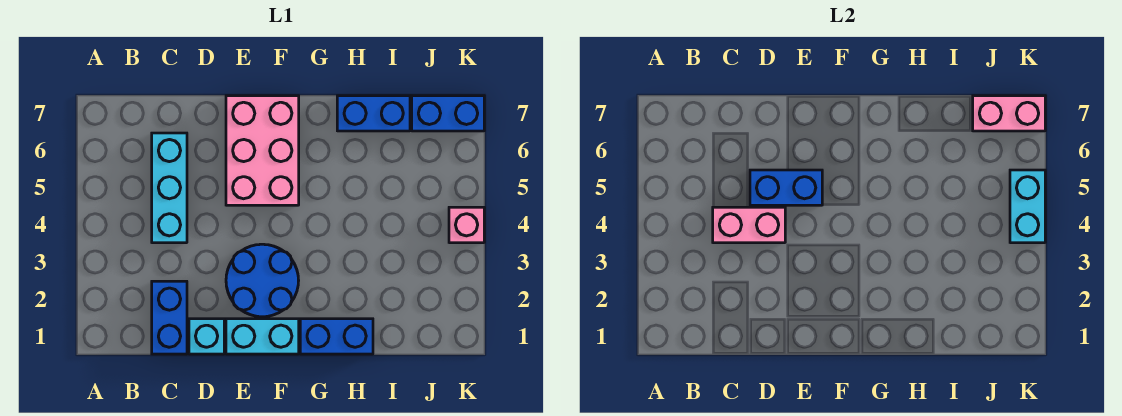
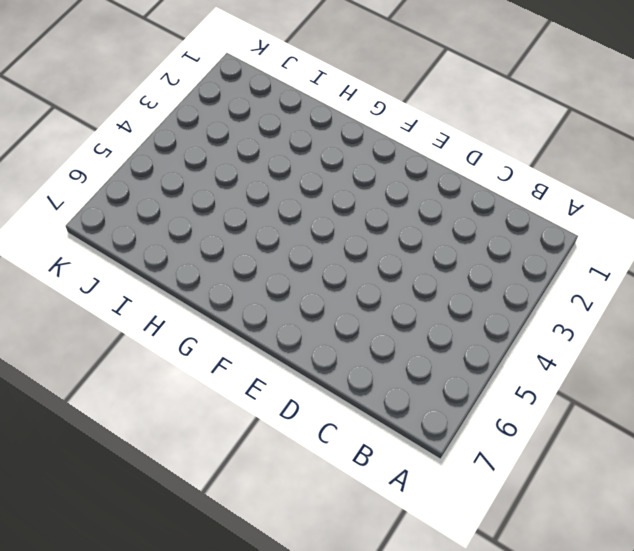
none -> blue brick C1:C2 level 1
none -> cyan brick C4:C6 level 1
none -> cyan brick D1 level 1

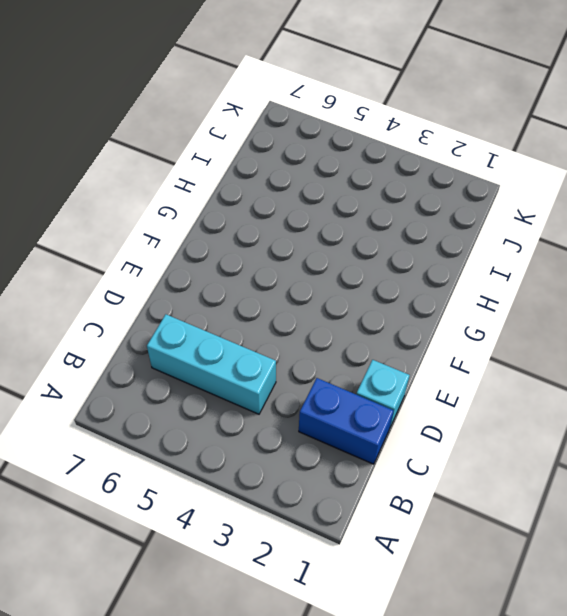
none -> cyan brick E1:F1 level 1
none -> blue round brick E2:F3 level 1
none -> pink brick E5:F7 level 1

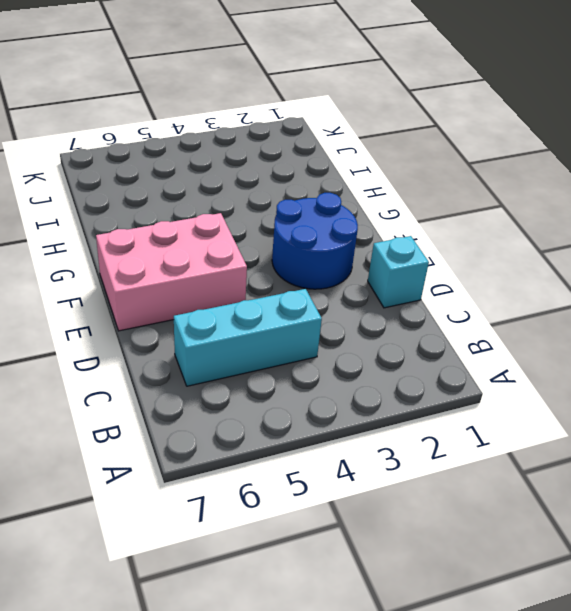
none -> blue brick C1:C2 level 1
none -> cyan brick E1:F1 level 1
none -> blue brick G1:H1 level 1

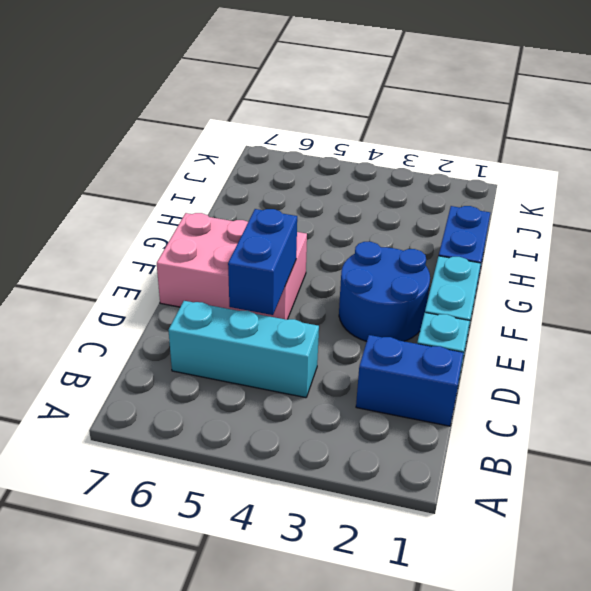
none -> blue brick H7:I7 level 1
none -> blue brick J7:K7 level 1
none -> pink brick K4 level 1

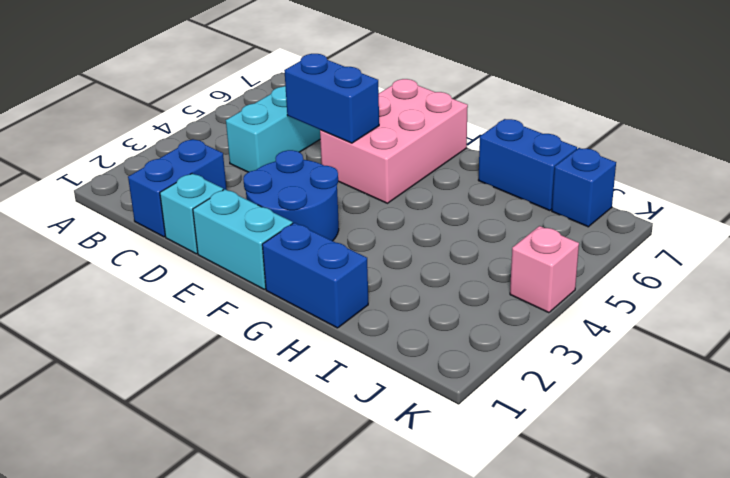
blue brick J7 level 1 -> blue brick J7:K7 level 1
none -> pink brick C4:D4 level 2
none -> pink brick J7:K7 level 2
none -> cyan brick K4:K5 level 2

